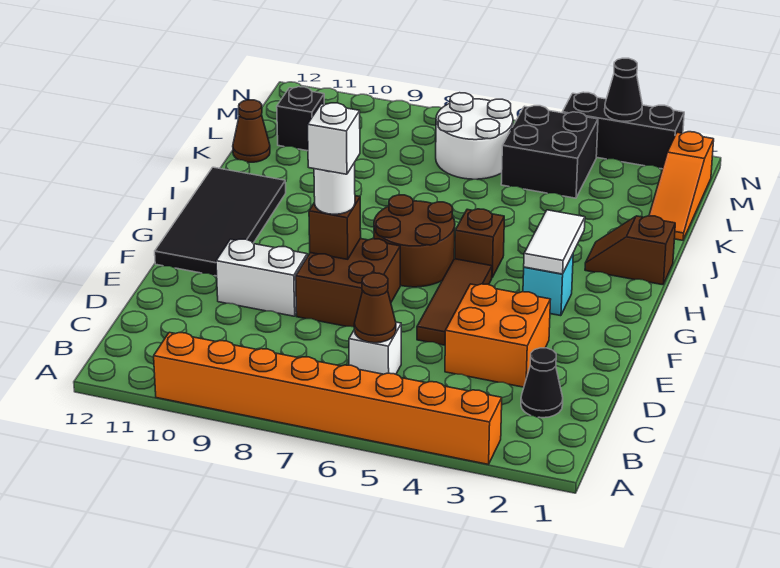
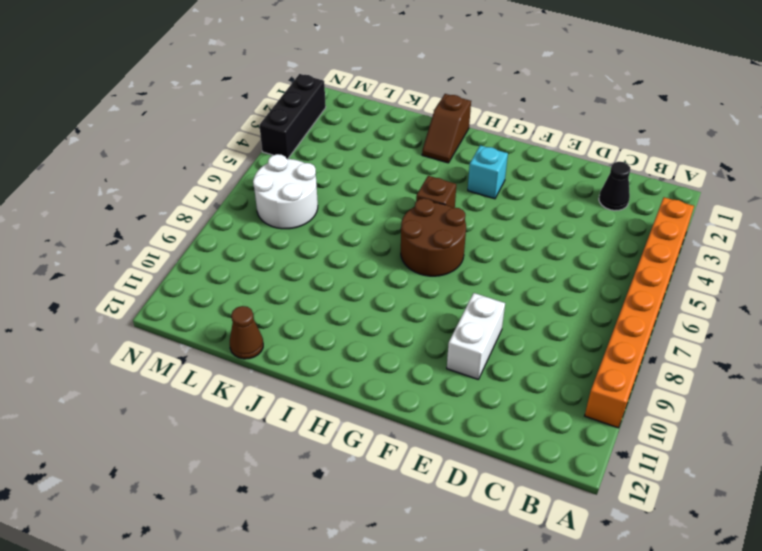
none -> white brick C6 level 1
none -> orange brick D3:E4 level 1
none -> brown tile E5:G5 level 1

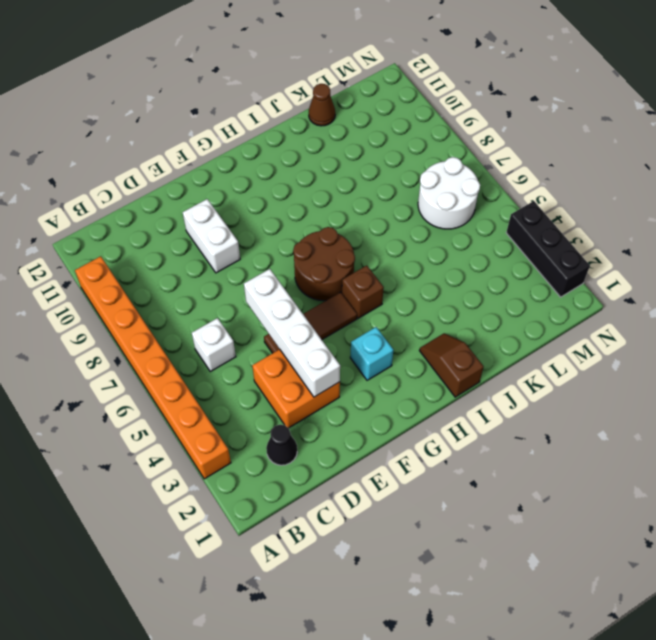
white brick E3:E6 level 2 -> none
none -> brown brick E7:F8 level 1
none -> black tile F11:I12 level 1
none -> orange slope K1:M1 level 1 top M

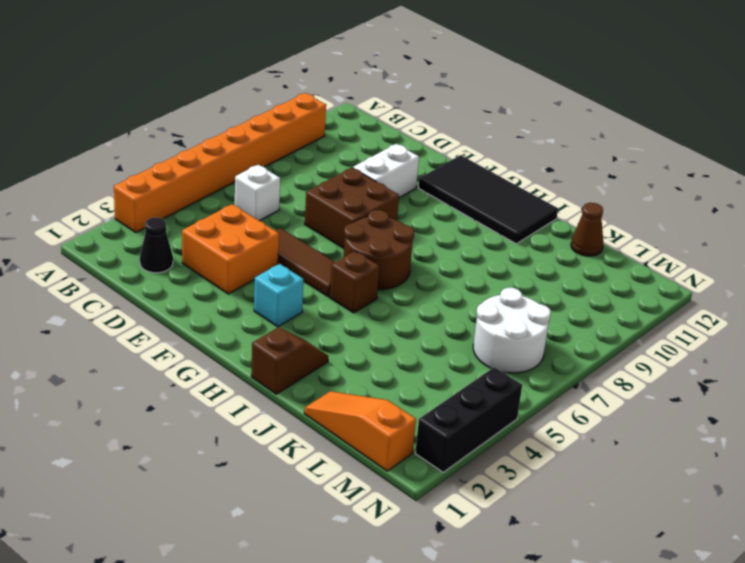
none -> black brick L4:M5 level 1
none -> black brick L11 level 1
none -> brown cone C6 level 2

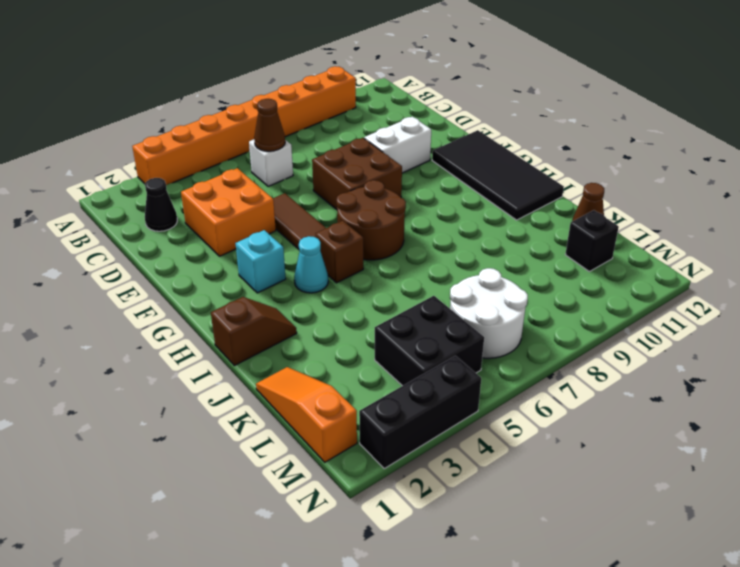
cyan cone H4 level 1 -> none
none -> brown brick F8 level 2
none -> white tile G3:H3 level 2
none -> black cone N3 level 2

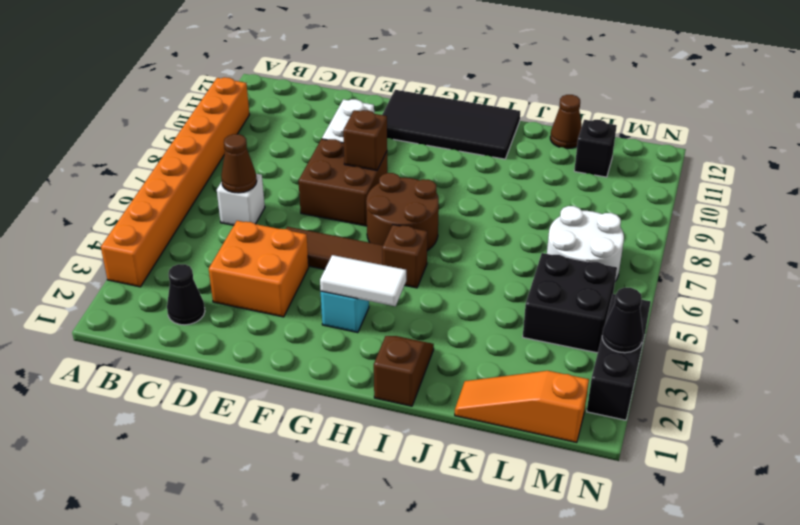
none -> white round brick F8 level 3
none -> white brick F8 level 4

